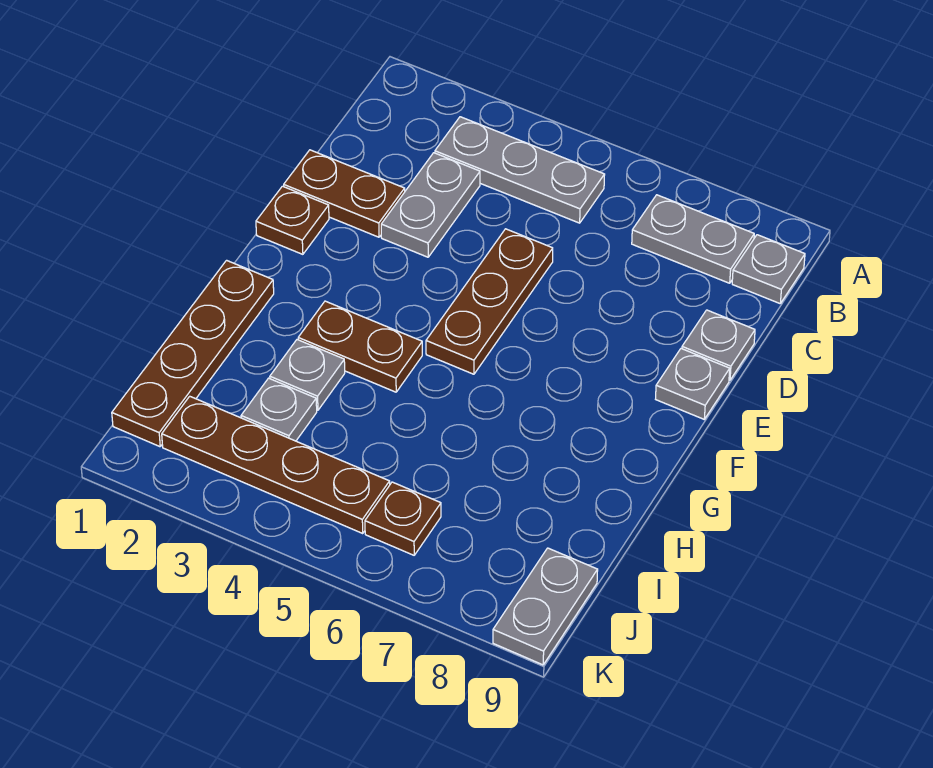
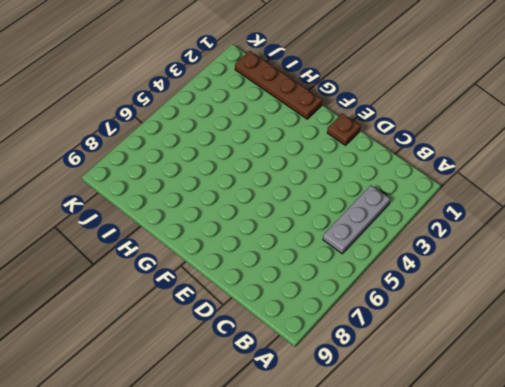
none -> grey plate B7:B8 level 1
none -> grey plate B9 level 1
none -> grey plate C3:D3 level 1

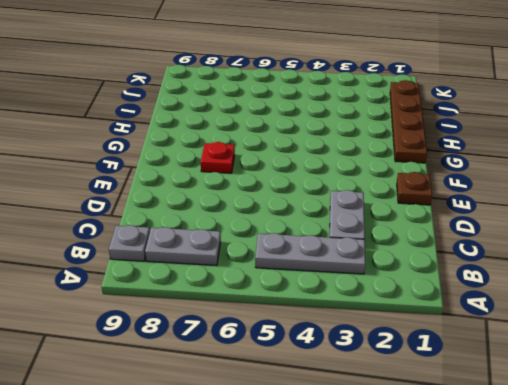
red plate F7 level 1 -> none
none -> brown plate D1:D2 level 1
none -> brown plate D5:F5 level 1
none -> grey plate D9 level 1

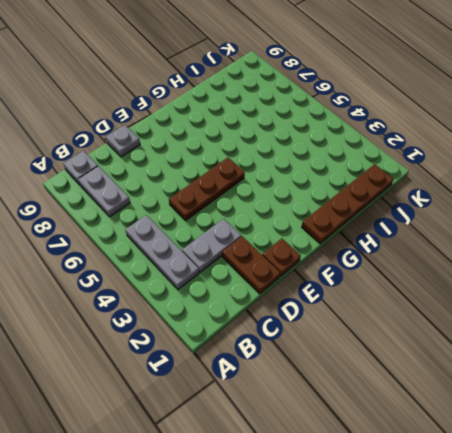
none -> grey plate E9 level 1
none -> brown plate G3:G4 level 1
none -> grey plate H3 level 1

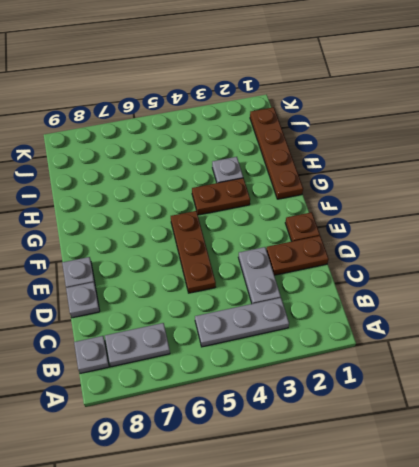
none -> grey plate I3 level 1
none -> brown plate J2:J5 level 1
none -> brown plate J6 level 1

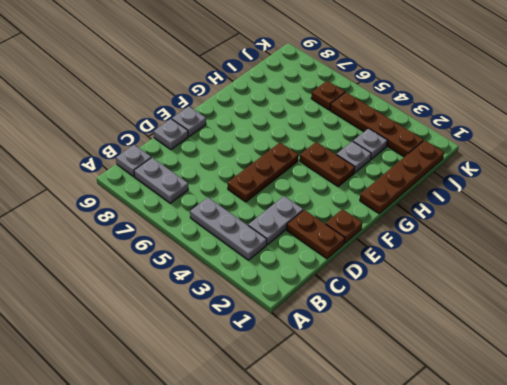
none -> grey plate J9:K9 level 1

